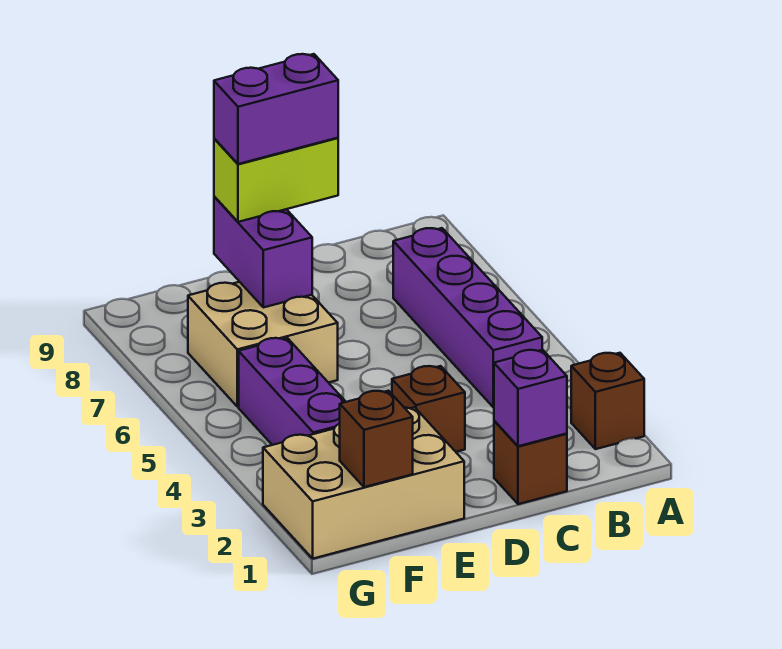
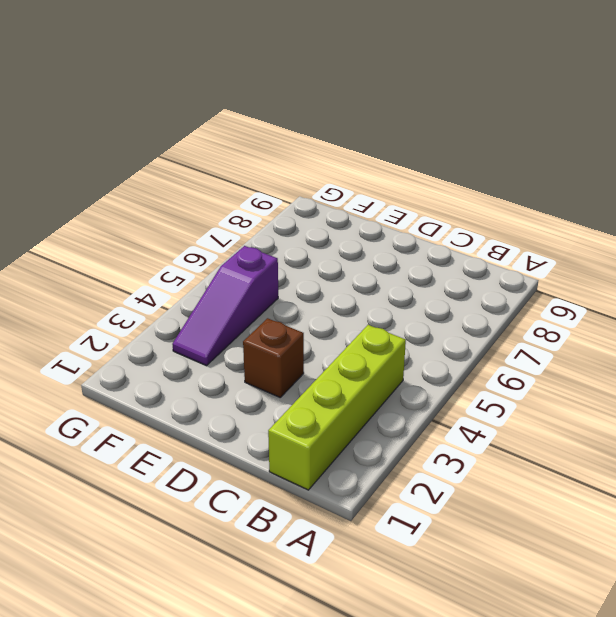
lime brick B1:B4 level 1 -> purple brick B4:B7 level 1
purple slope F3:F5 level 1 top 5 -> purple brick F3:F5 level 1
none -> brown brick A2 level 1
none -> brown brick C1 level 1
none -> tan brick E1:G2 level 1

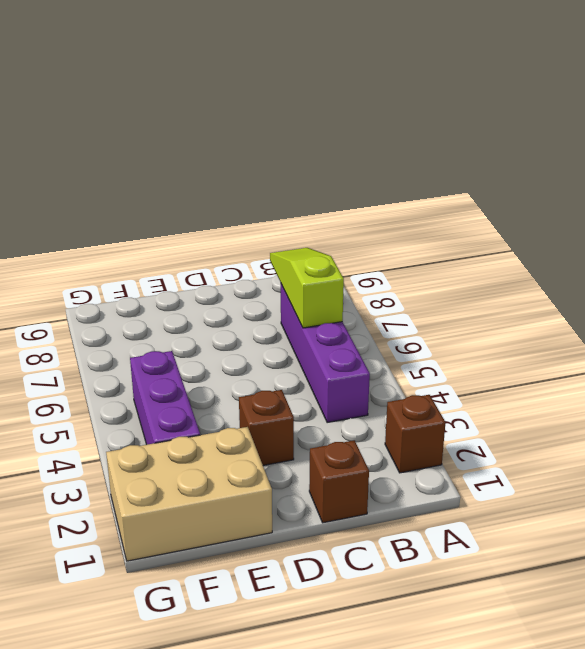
lime slope B6:B8 level 2 top 6 -> none
none -> tan brick E6:F7 level 1
none -> purple brick C1 level 2
none -> purple brick E7:E8 level 2

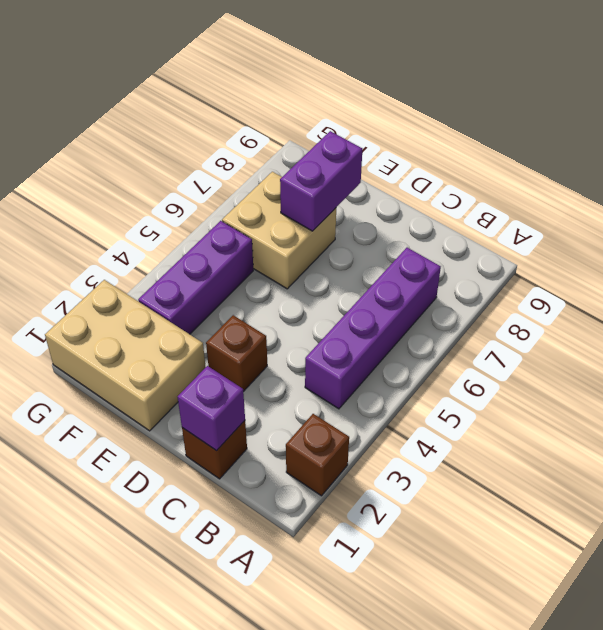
none -> brown brick F1 level 2
none -> lime brick D8:E8 level 3
none -> purple brick D8:E8 level 4

